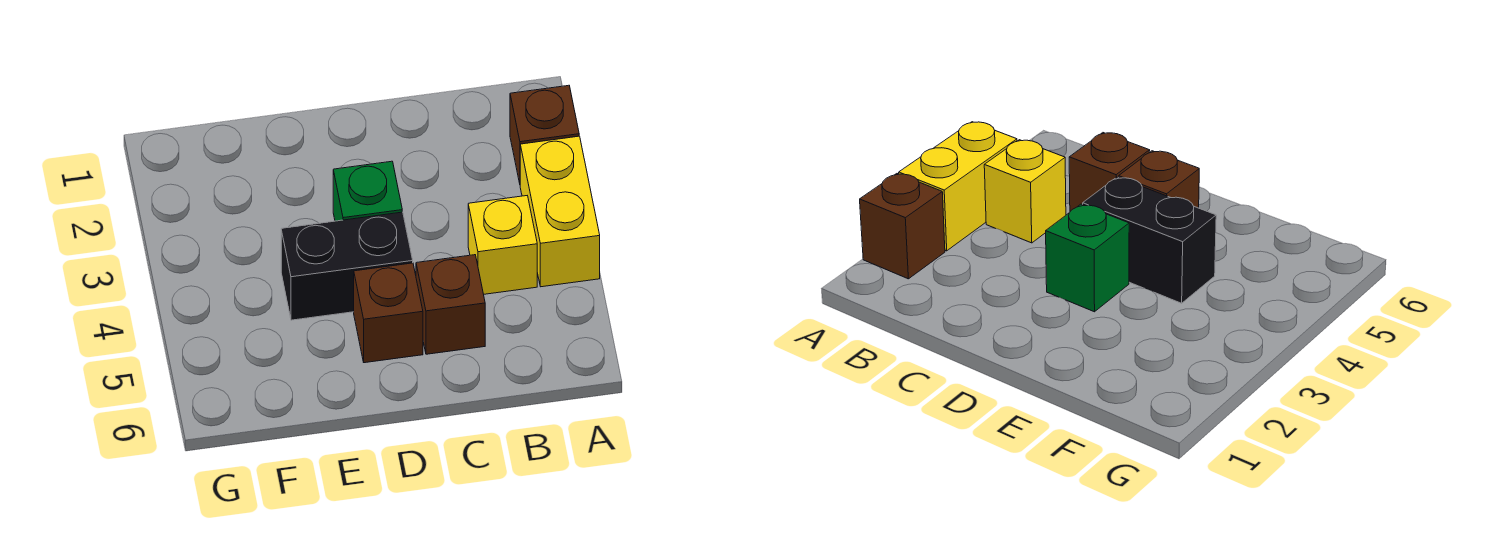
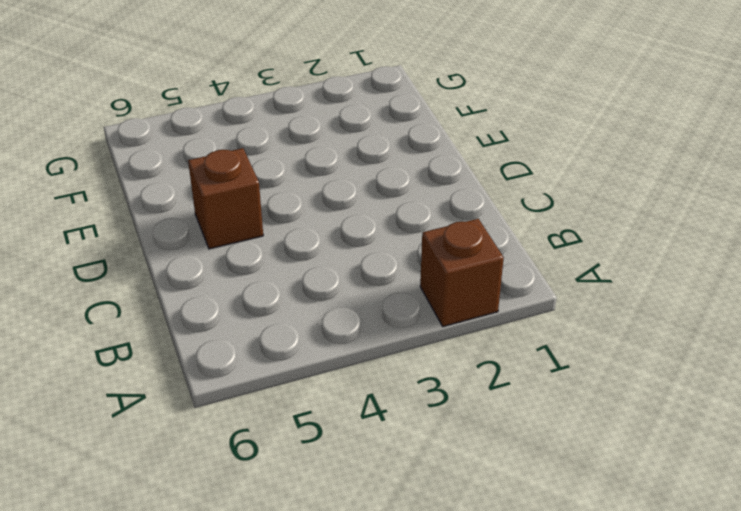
none -> yellow brick A3:A4 level 1
none -> yellow brick B4 level 1

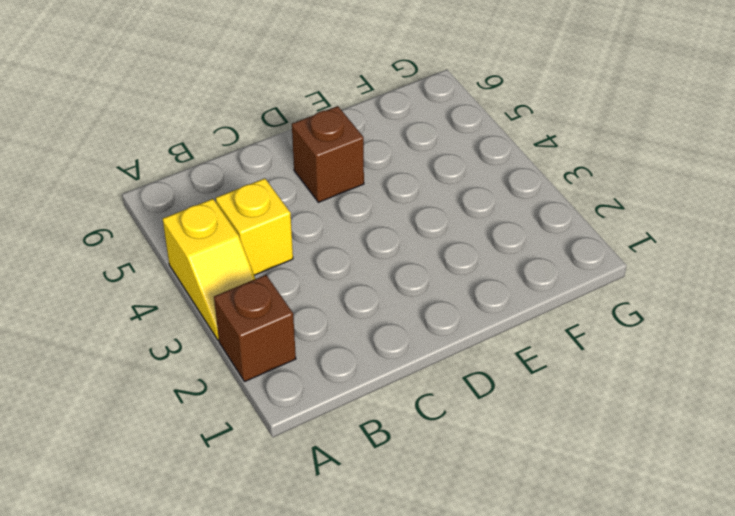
yellow slope A3:A4 level 1 top 4 -> yellow brick A3:A4 level 1
none -> brown brick C5 level 1
none -> green brick D3 level 1

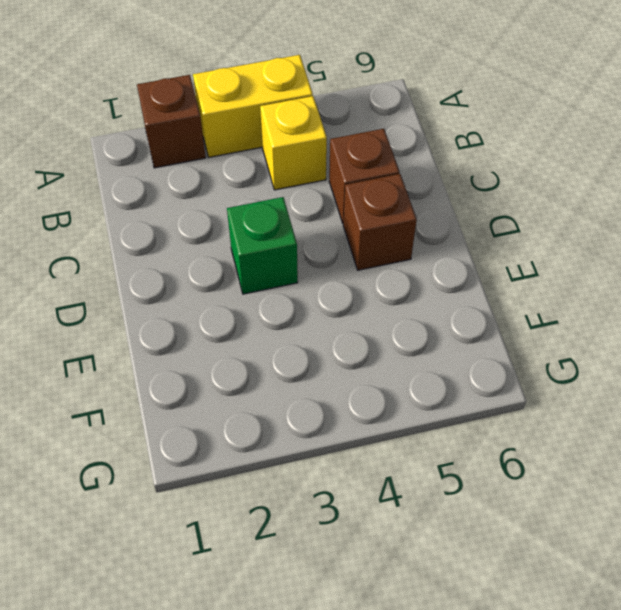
none -> black brick D4:E4 level 1

